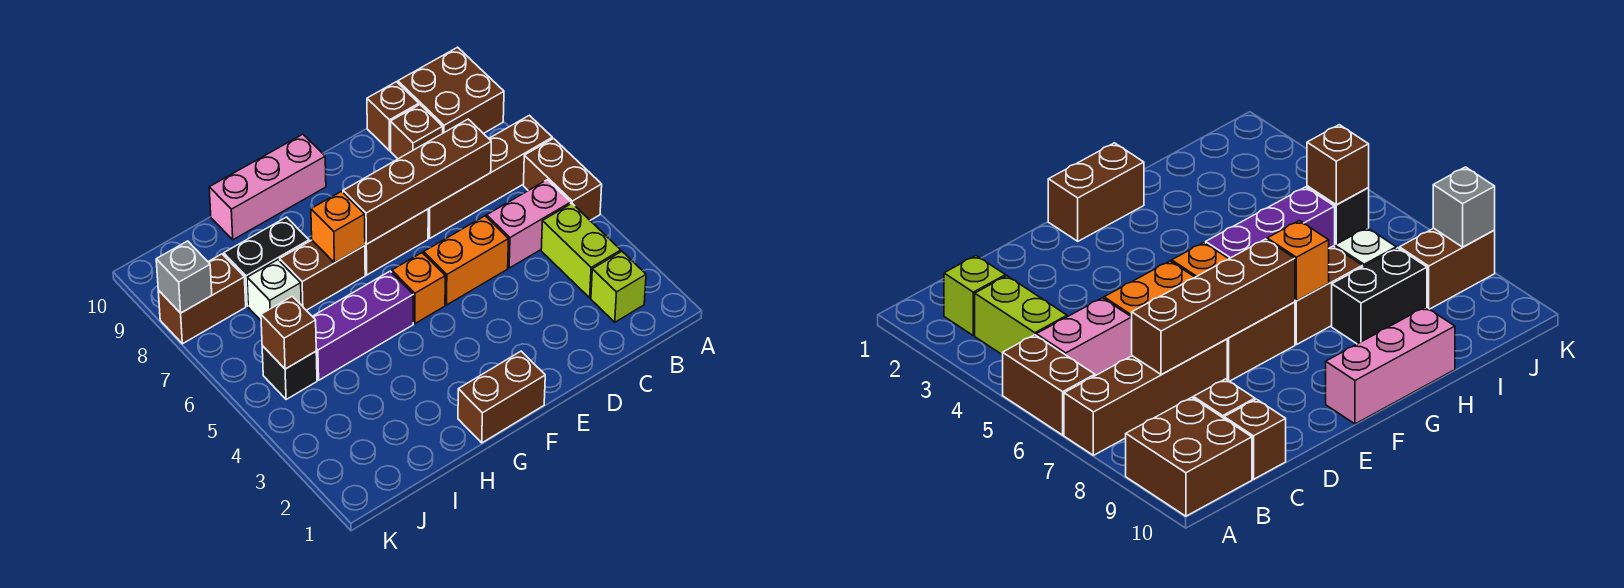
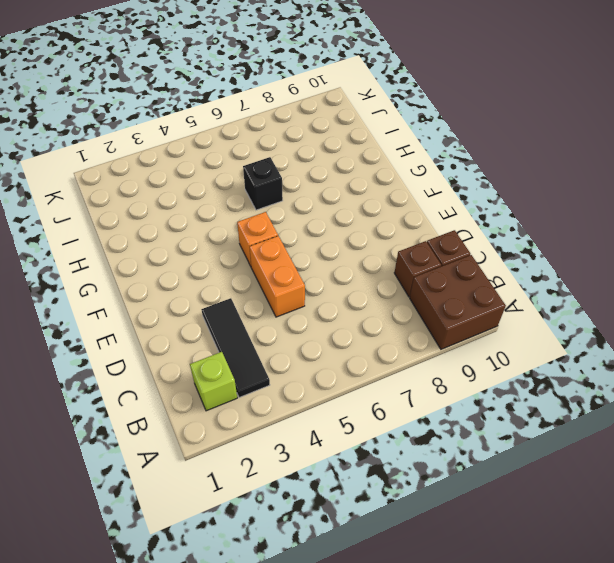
black tile B3:D3 level 1 -> lime brick B3:B4 level 1
black brick H6 level 1 -> black brick J5 level 1
none -> brown brick A5:A6 level 1
none -> brown brick A7:D7 level 1
none -> pink brick B5:C5 level 1

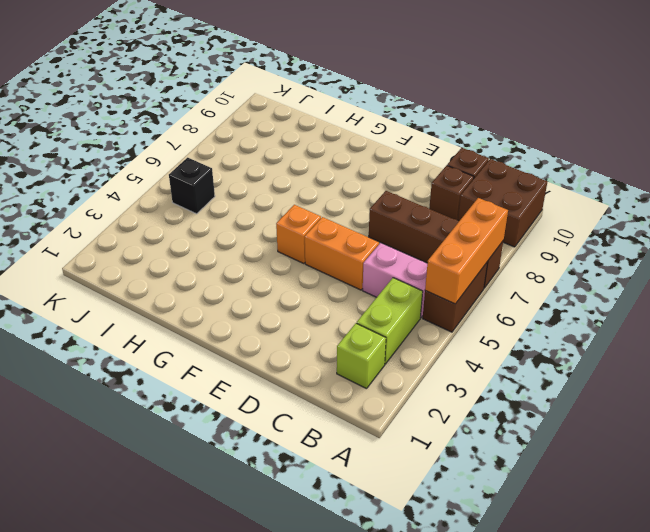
orange brick A5:A7 level 2 -> none
none -> brown brick E7:F7 level 1
none -> brown brick F1:G1 level 1
none -> pink brick F10:H10 level 1

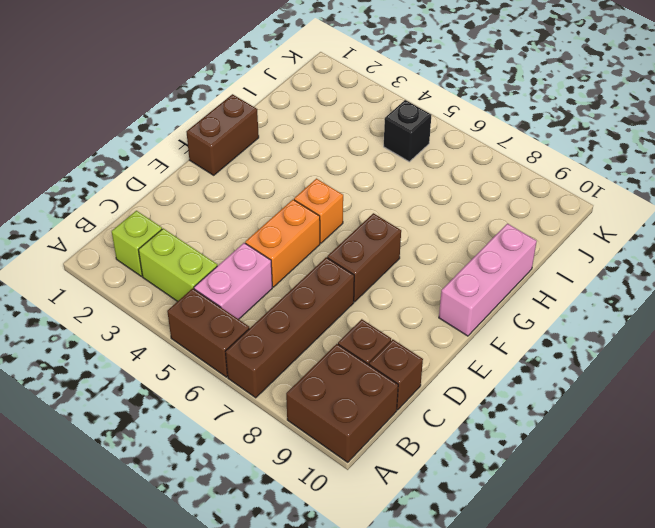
none -> purple brick G5:I5 level 1
none -> brown brick G7:H7 level 1
none -> black brick H8:I8 level 1

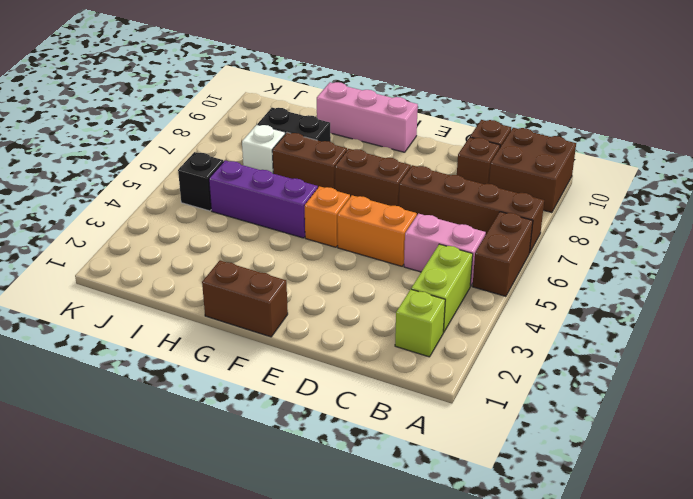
none -> brown brick J8:K8 level 1
none -> brown brick C7:F7 level 2
none -> orange brick G7 level 2

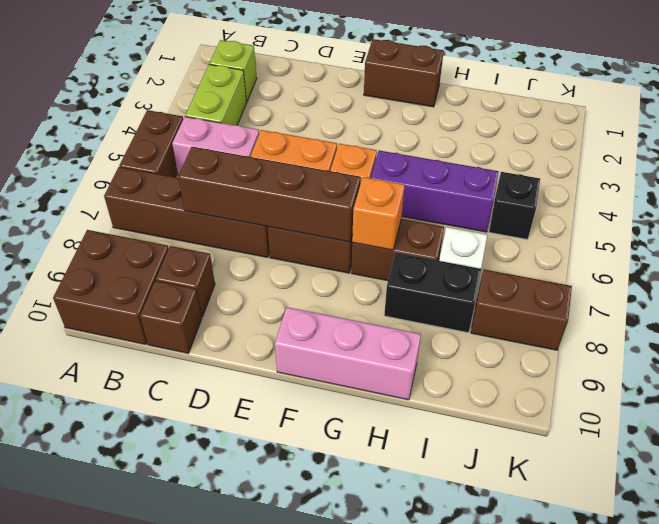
none -> brown brick J5 level 2
none -> grey brick K8 level 2

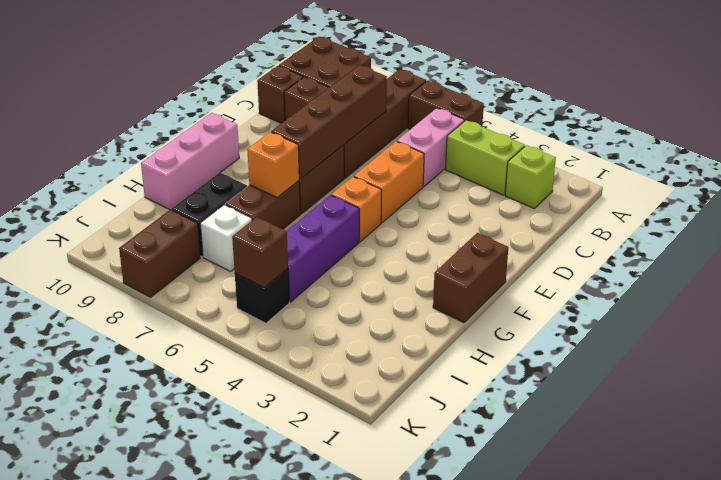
none -> grey brick K8 level 2

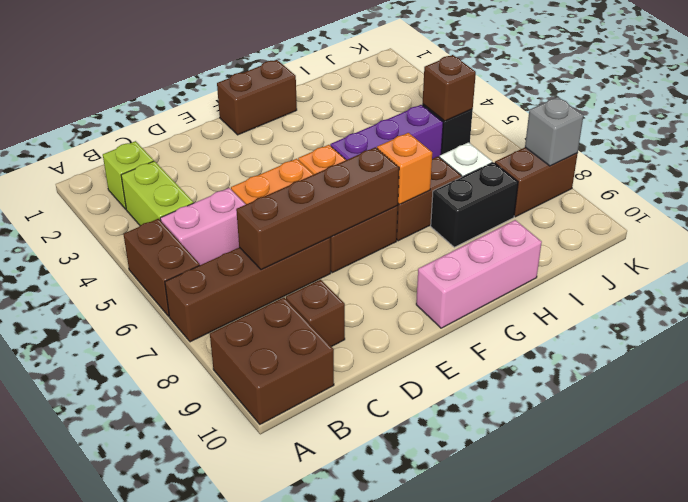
none -> brown brick C10 level 1

